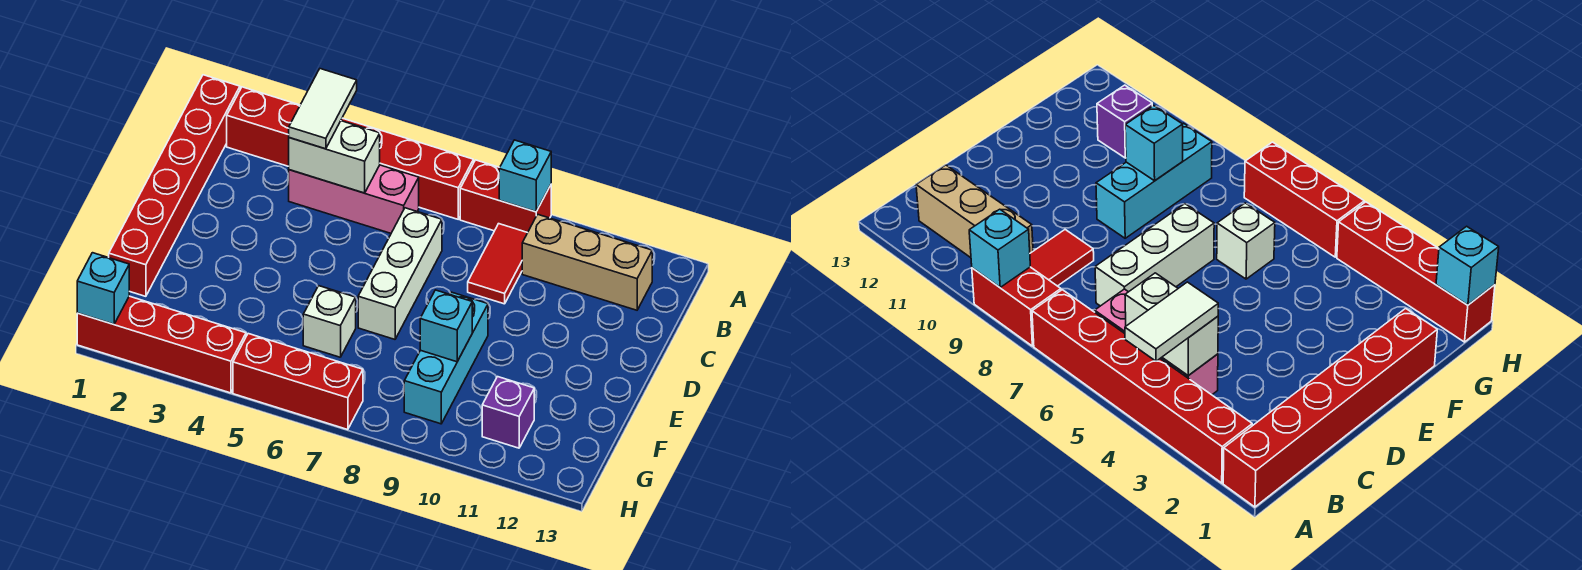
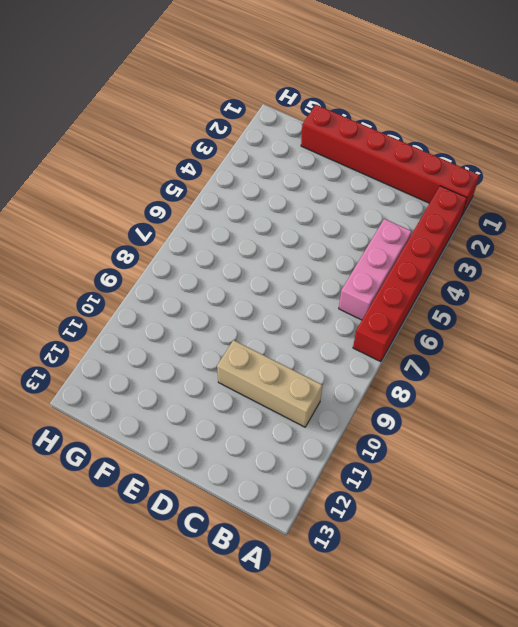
tan brick B10:D10 level 1 -> tan brick B10:B12 level 1
none -> red brick A8:A9 level 1
none -> red tile B9:C9 level 1
none -> white brick C7:E7 level 1

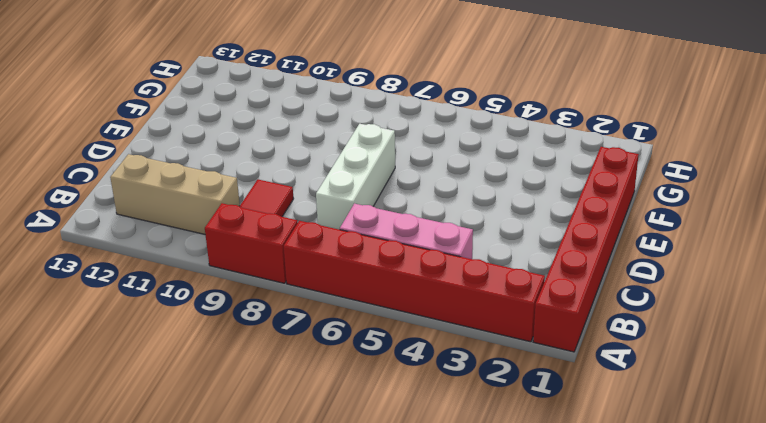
none -> cyan brick E9:G9 level 1
none -> white brick F6 level 1
none -> purple brick G11 level 1

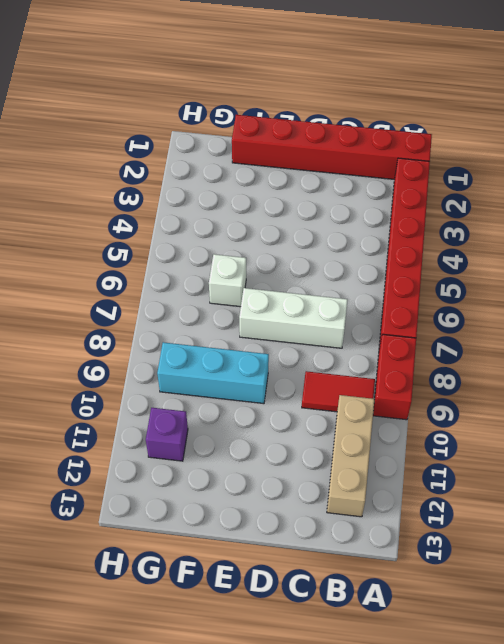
none -> pink brick B4:B6 level 1
none -> red brick H1:H4 level 1
none -> red brick H5:H7 level 1

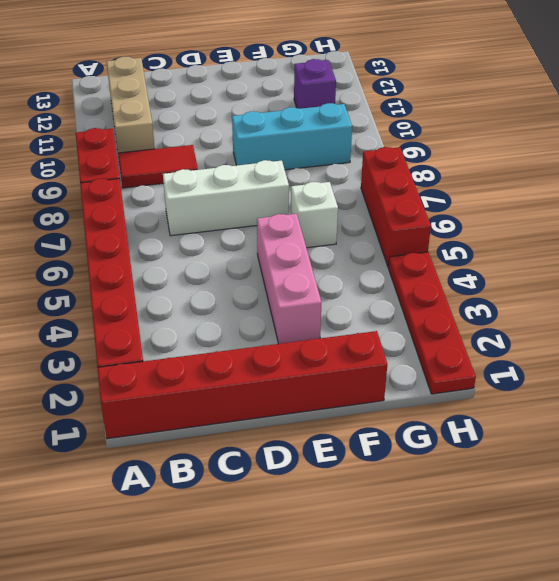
pink brick E3:E5 level 1 -> pink brick B4:B6 level 1
red plate H1:H4 level 1 -> red brick H1:H4 level 1
none -> cyan brick A9 level 2
none -> white brick B4:B5 level 2
none -> cyan brick F9 level 2

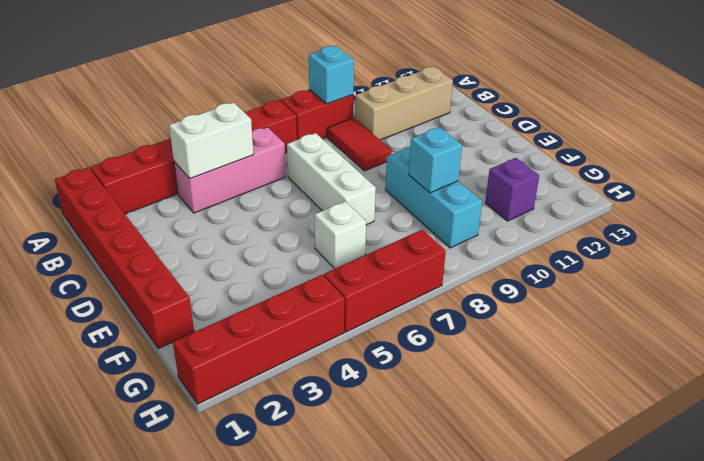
none -> cyan brick H1 level 2
none -> white tile A4:B4 level 3

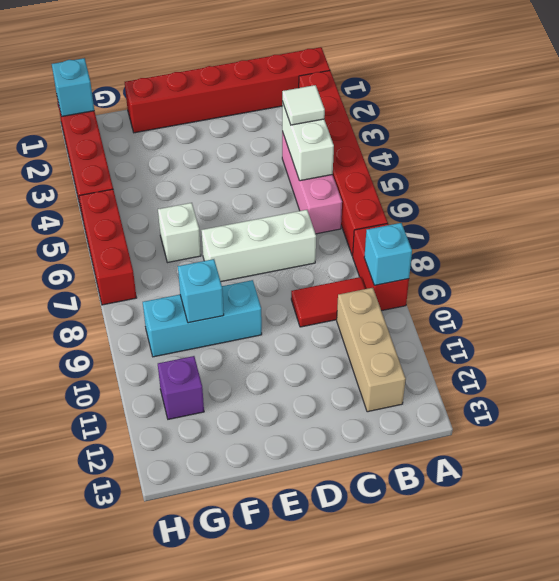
white tile B4 level 3 -> white tile A4:B4 level 3

